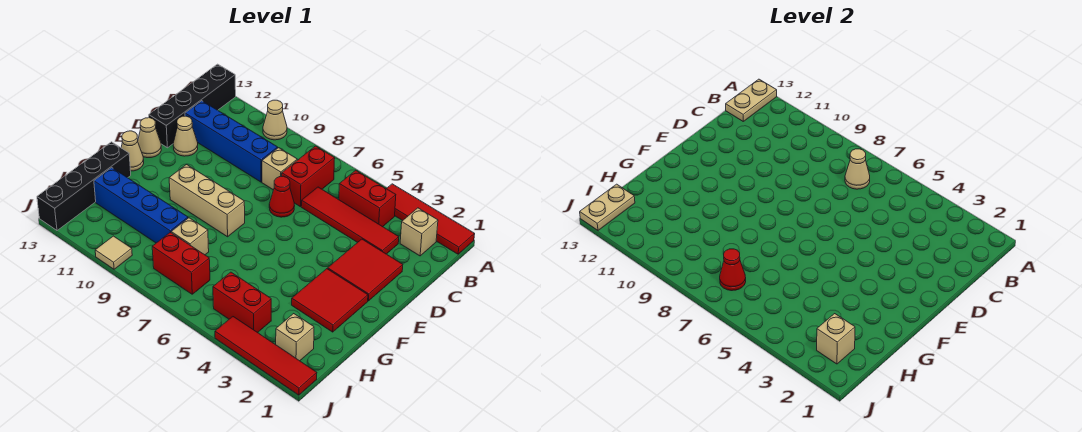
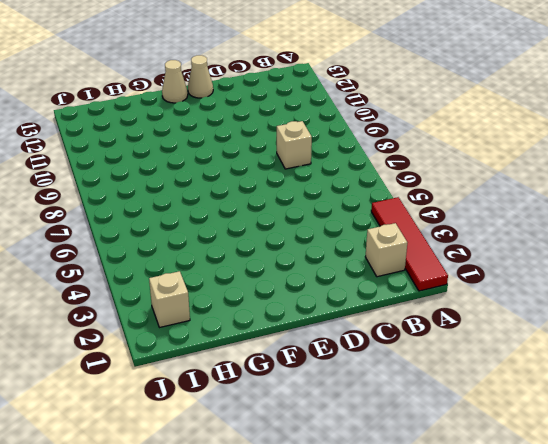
none -> tan cone A10 level 1
none -> black brick A13:D13 level 1
none -> red brick B4:B5 level 1

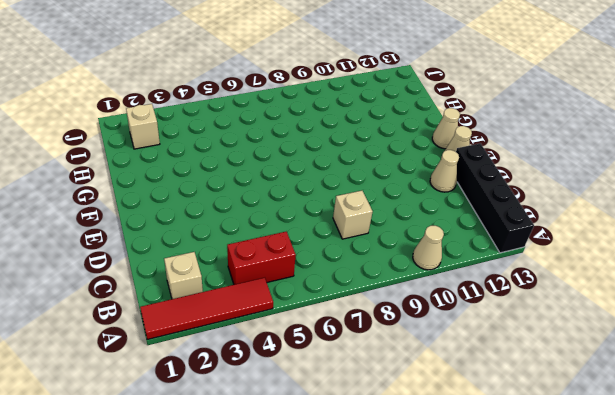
none -> red brick B7:C7 level 1
none -> red tile C3:C6 level 1
none -> blue brick C9:C12 level 1

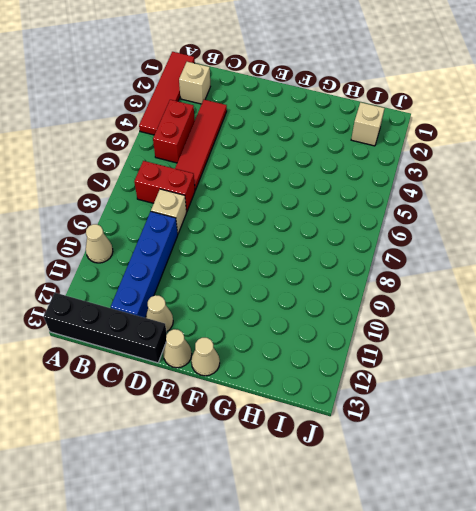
none -> red tile D2:E3 level 1
none -> red cone D7 level 1
none -> red tile F2:G3 level 1

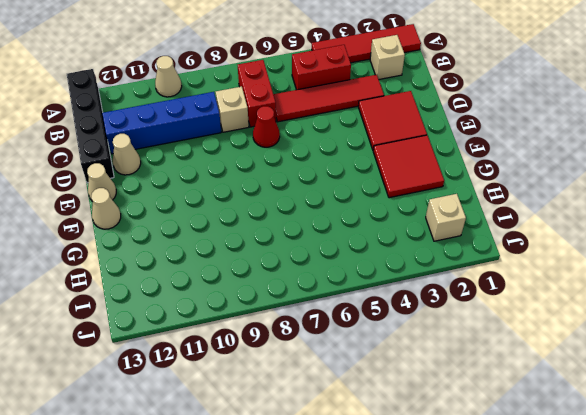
none -> tan brick F8:F10 level 1
none -> black brick G13:J13 level 1
none -> tan brick H8 level 1

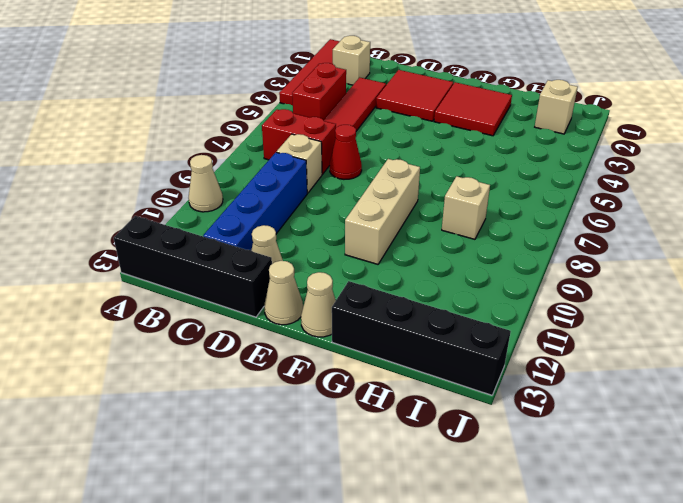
none -> blue brick H9:H12 level 1
none -> red brick I4:I5 level 1
none -> red brick I7:I8 level 1

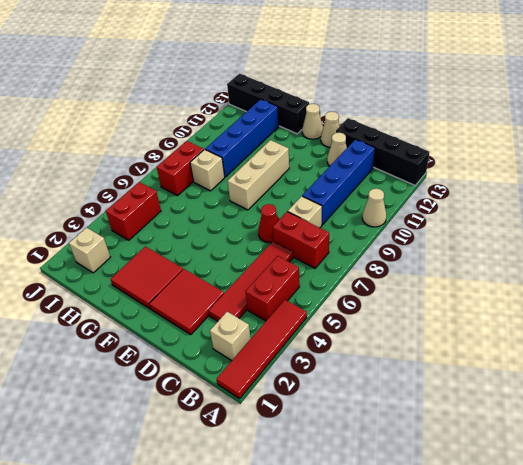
none -> red tile J1:J4 level 1
none -> tan tile J10 level 1
none -> tan plate A13:B13 level 2

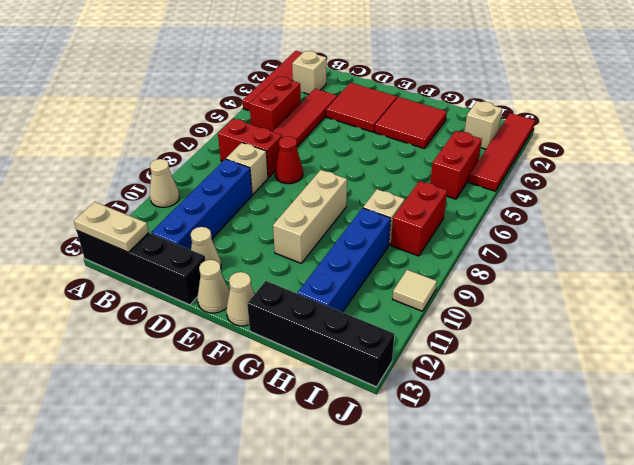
none -> tan cone B7 level 2
none -> tan brick I2 level 2
none -> red cone I7 level 2

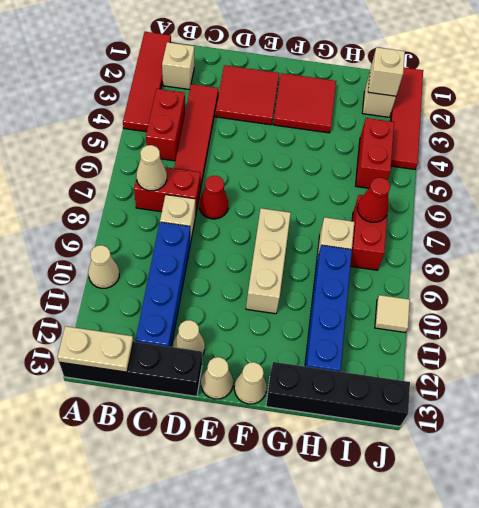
none -> tan plate I13:J13 level 2

